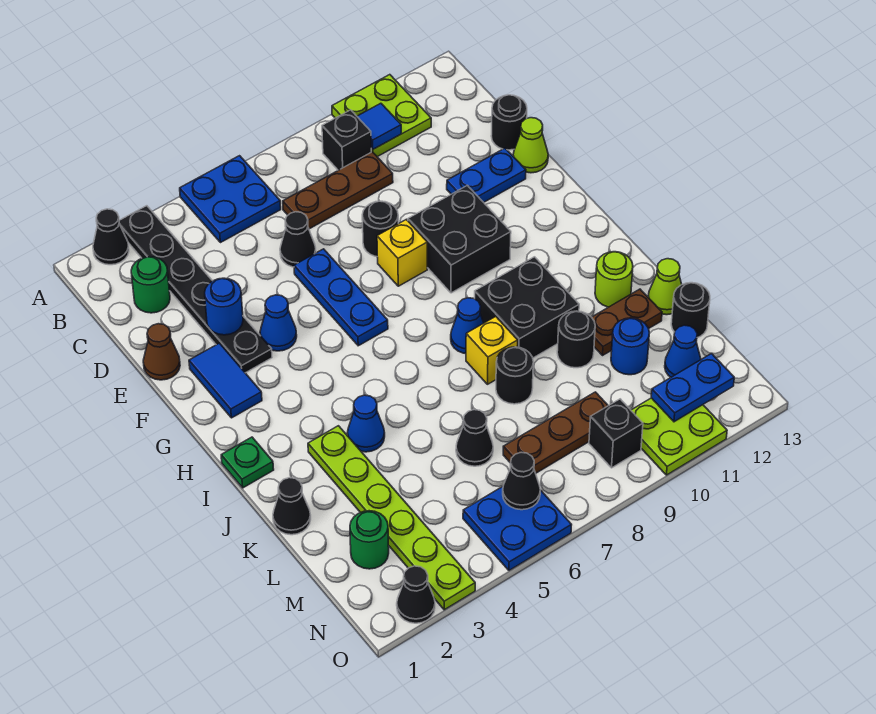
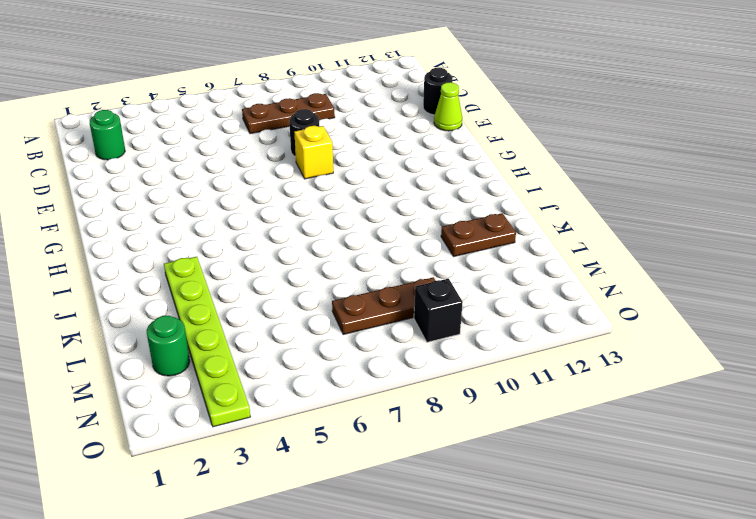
none -> black cone A2 level 1
none -> black plate A3:F3 level 1
none -> blue plate A5:B6 level 1
none -> lime plate A10:B11 level 1

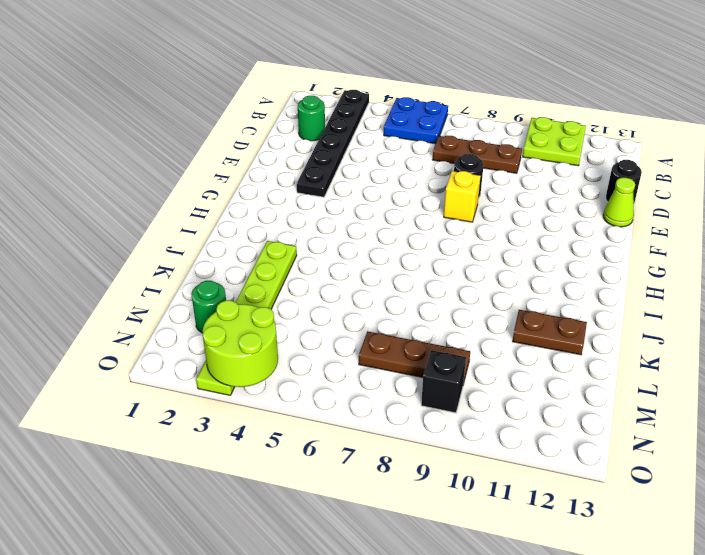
lime round brick N3:O4 level 2 -> none
none -> black cone A2 level 1
none -> black brick B9 level 1
none -> black cone D6 level 1
none -> brown cone E1 level 1

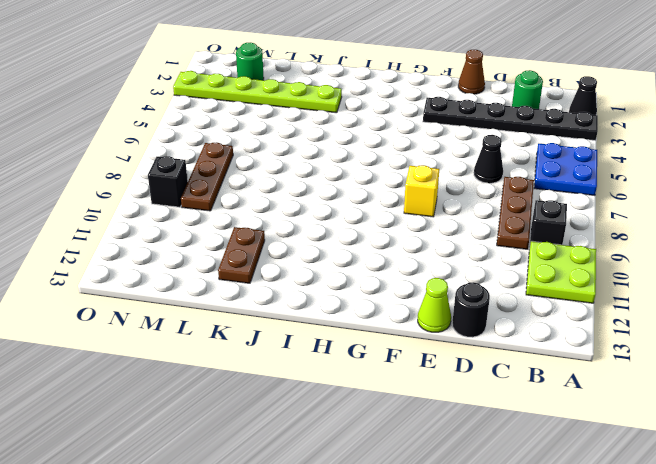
none -> blue plate E6:G6 level 1
none -> black round brick E8 level 1
none -> blue plate E11:E12 level 1
none -> blue tile F2:G2 level 1

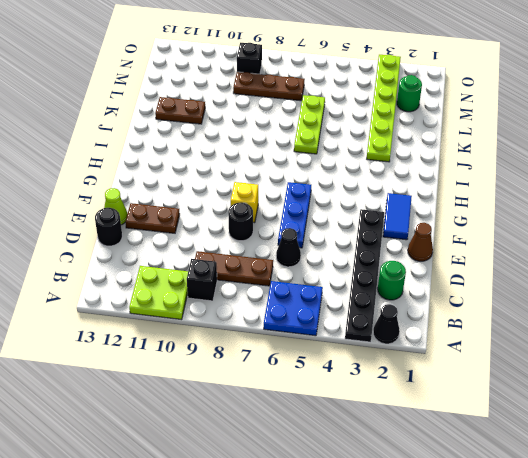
brown plate E11:E12 level 1 -> blue plate E11:E12 level 1
lime plate J6:L6 level 1 -> black cone L6 level 1
none -> blue cone F4 level 1
none -> black brick F9:G10 level 1
none -> green plate I1 level 1
none -> blue cone I8 level 1

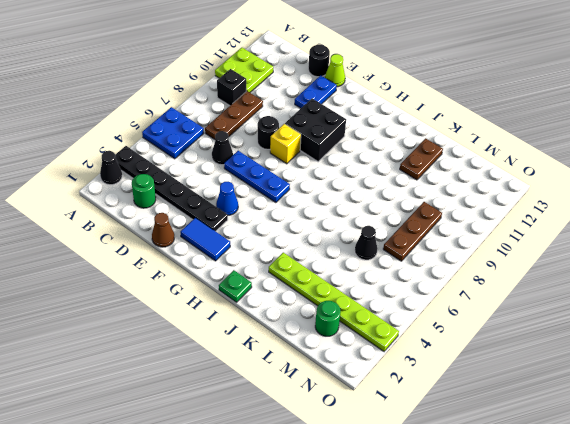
none -> blue cone I8 level 1
none -> black brick I9:J10 level 1
none -> blue cone J4 level 1
none -> yellow brick J8 level 1

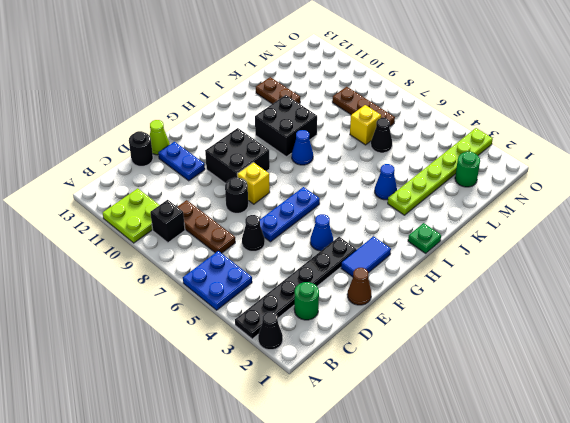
yellow brick L7 level 1 -> yellow brick J8 level 1
none -> lime round brick J12 level 1
none -> black cone K1 level 1
none -> black round brick K8 level 1
none -> black round brick K10 level 1

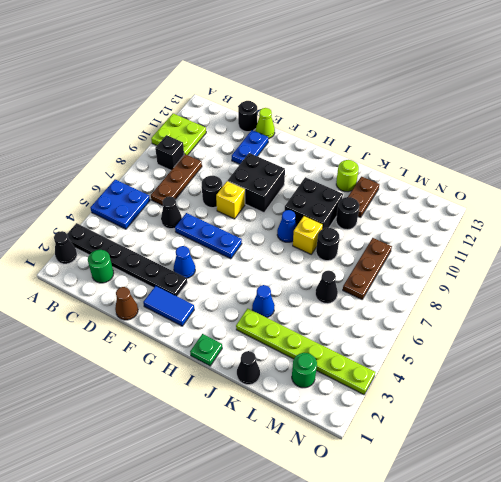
none -> lime cone K13 level 1
none -> blue round brick L11 level 1
none -> black round brick L13 level 1
none -> blue cone M12 level 1

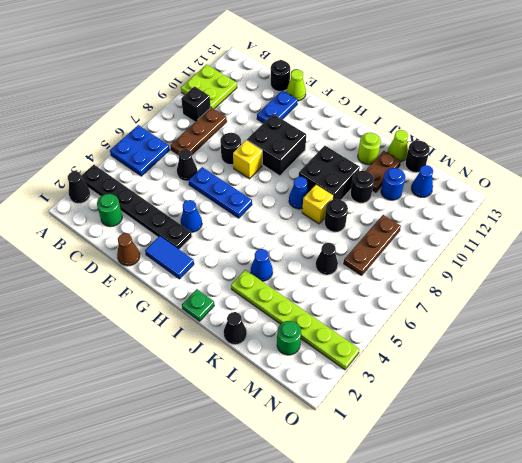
none -> blue plate N5:O6 level 1
none -> black brick N9 level 1
none -> lime plate N10:O11 level 1
none -> black cone O2 level 1

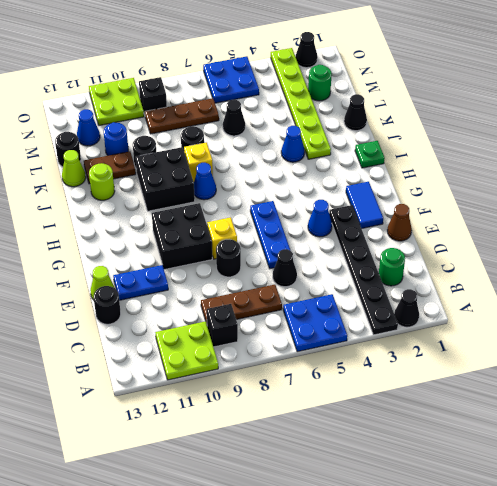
none -> blue tile B10 level 2
none -> blue round brick E3 level 2
none -> black cone N6 level 2
none -> blue plate N11:N12 level 2

